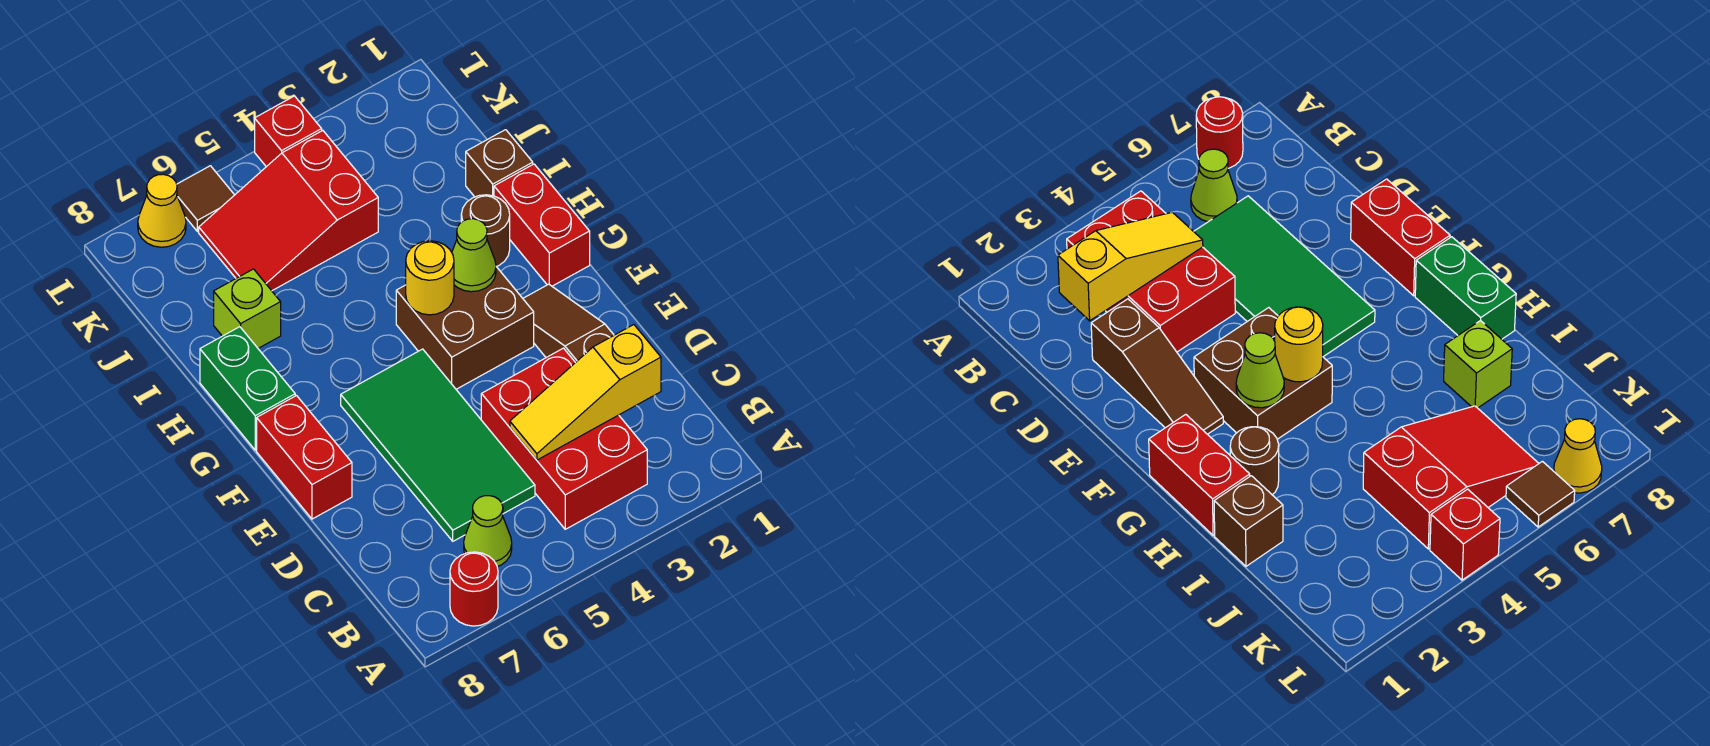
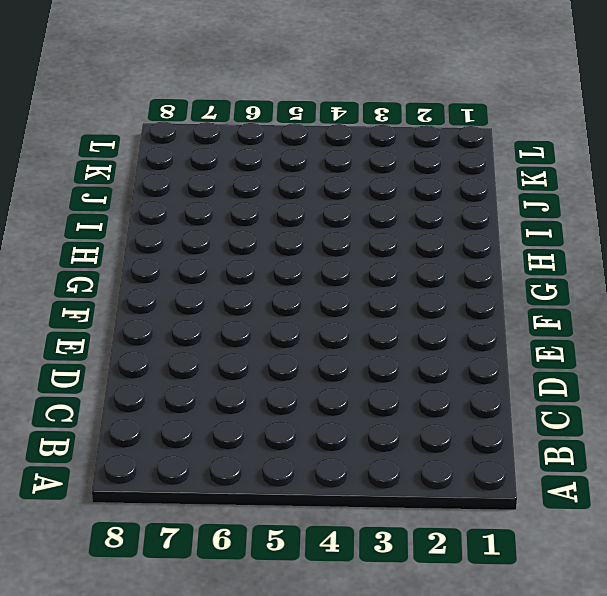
none -> red round brick A7 level 1
none -> red brick B3:D4 level 1
none -> lime cone B6 level 1

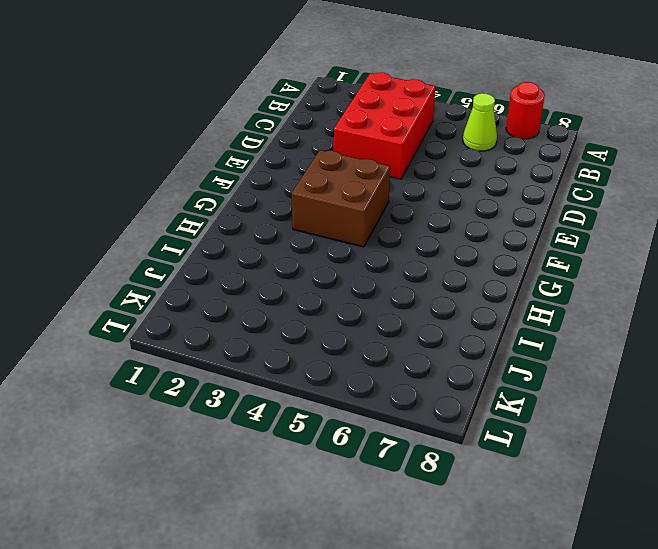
none -> green tile C5:F6 level 1
none -> brown slope D2:F2 level 1 top D
none -> red brick E8:F8 level 1

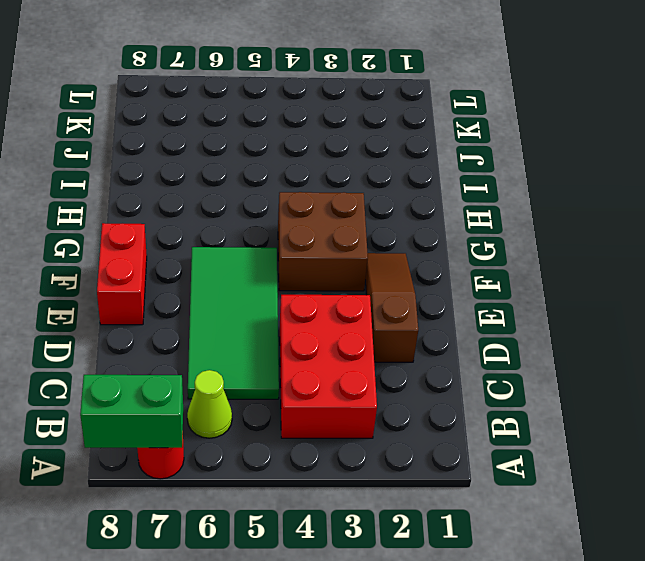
green brick A7:A8 level 2 -> green brick G8:H8 level 1
none -> red brick G1:H1 level 1
none -> brown round brick H2 level 1
none -> brown brick I1 level 1

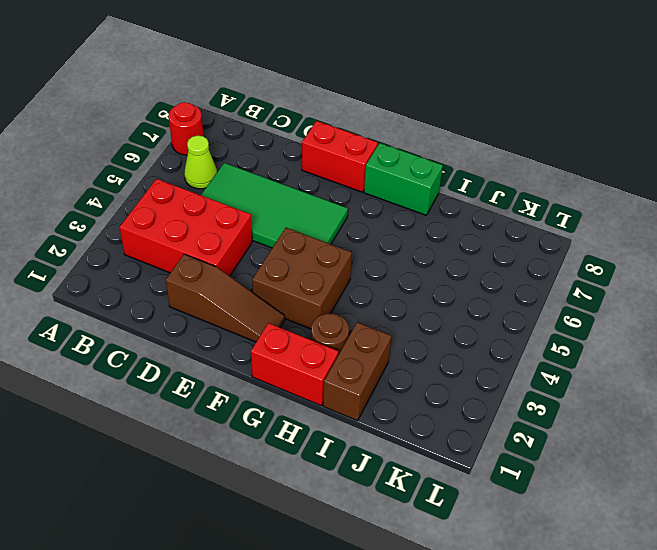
brown brick I1:I2 level 1 -> brown brick I1 level 1
none -> lime brick I7 level 1
none -> red slope J4:K6 level 1 top 4
none -> red brick L4 level 1

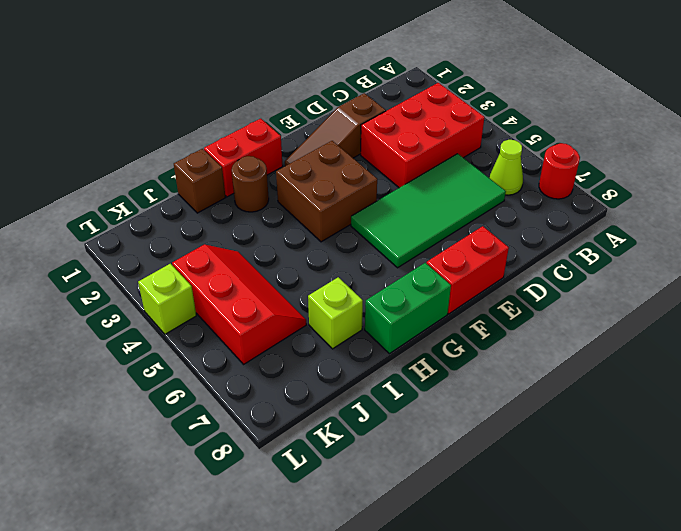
red slope J4:K6 level 1 top K -> red slope J4:K6 level 1 top 4
lime brick L4 level 1 -> red brick L4 level 1
none -> brown tile L6 level 1
none -> yellow cone L7 level 1
none -> yellow slope C2:C4 level 2 top 2

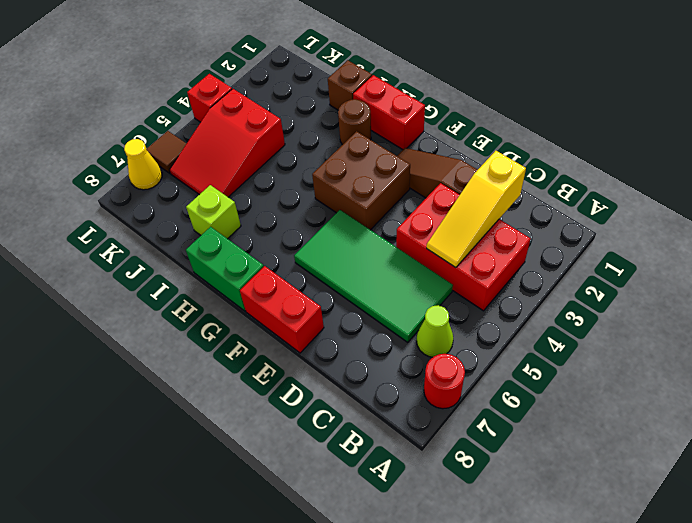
none -> lime cone G3 level 2
none -> yellow round brick G4 level 2

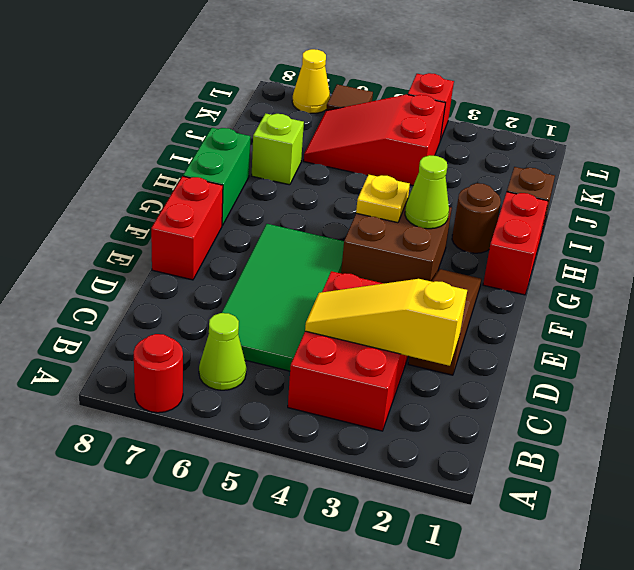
yellow plate G4 level 2 -> yellow round brick G4 level 2

